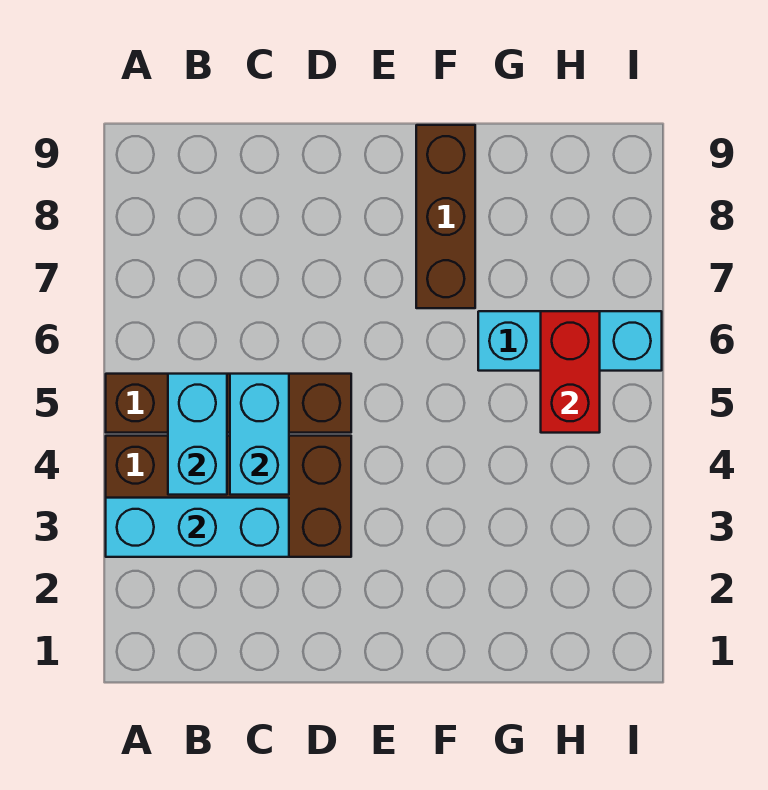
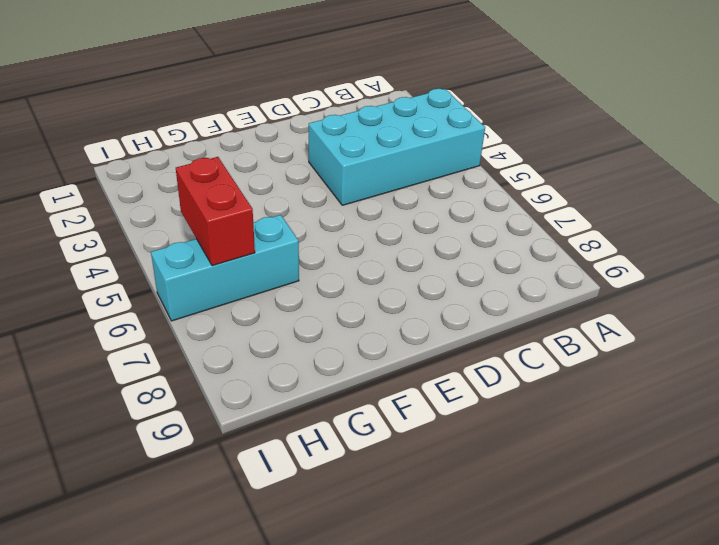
cyan brick A3:D4 level 1 -> brown brick A3:D4 level 1
none -> brown brick A5:D5 level 1
none -> brown brick F7:F9 level 1

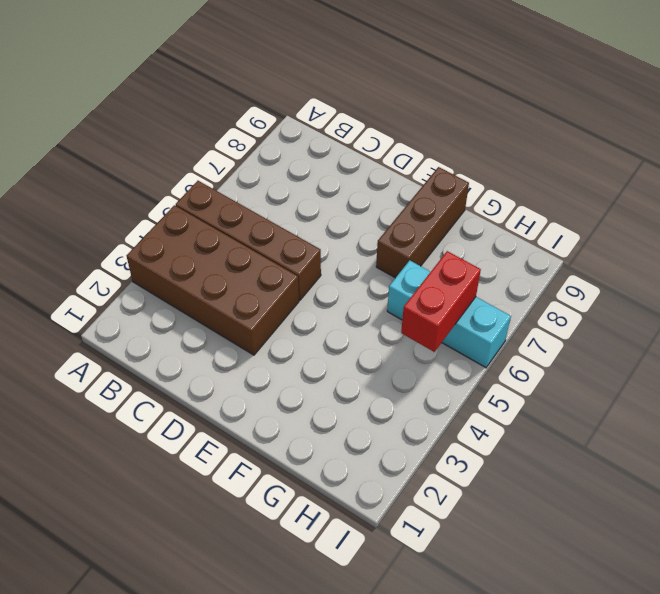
none -> cyan brick A3:C3 level 2
none -> cyan brick B4:B5 level 2

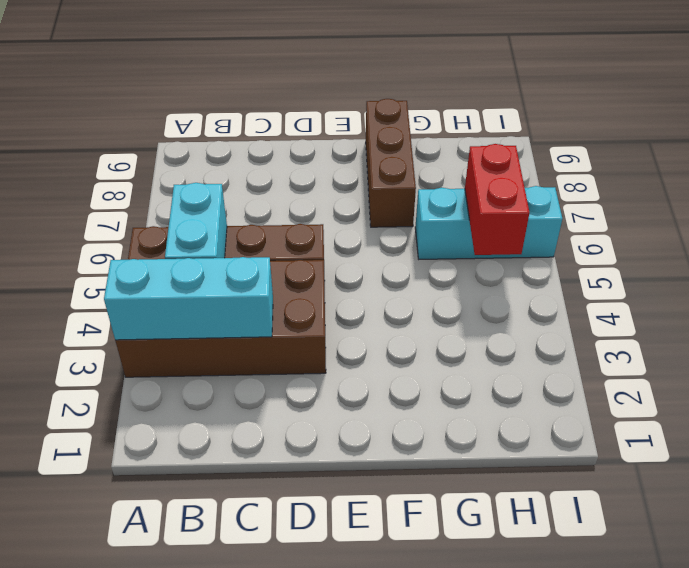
none -> cyan brick C4:C5 level 2

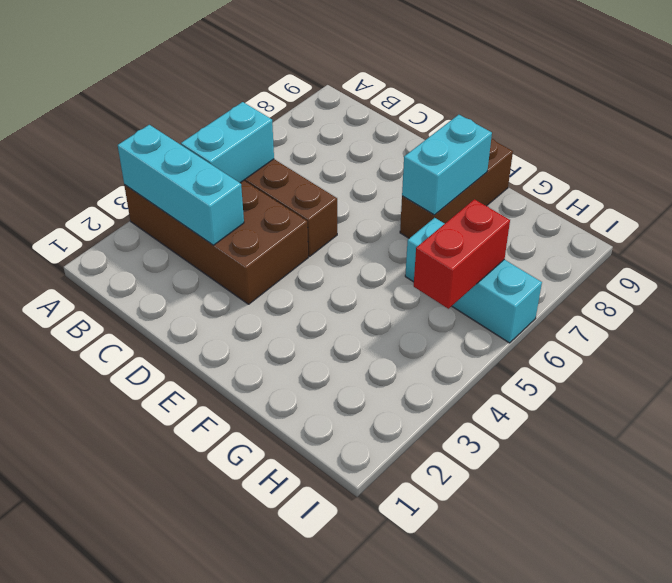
cyan brick F7:F8 level 2 -> cyan brick C4:C5 level 2

